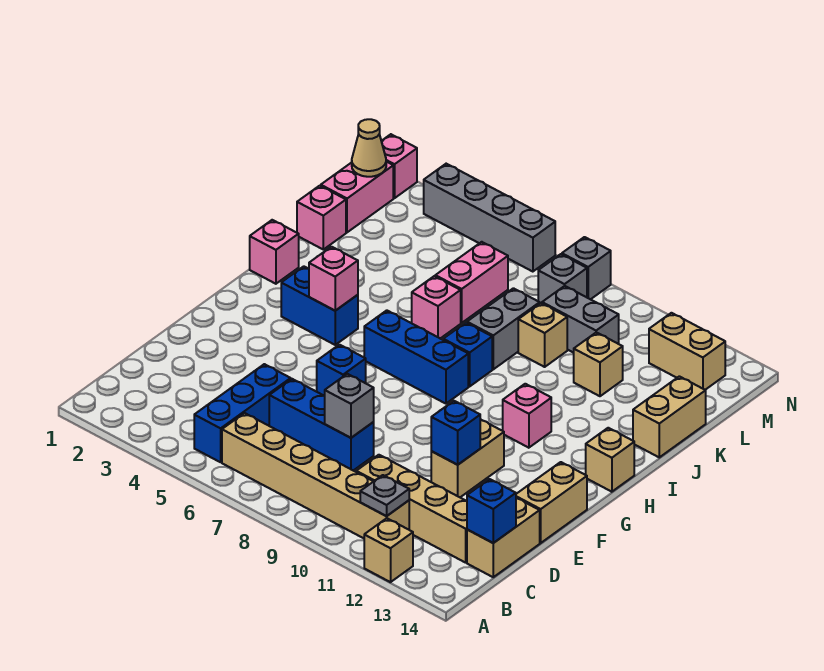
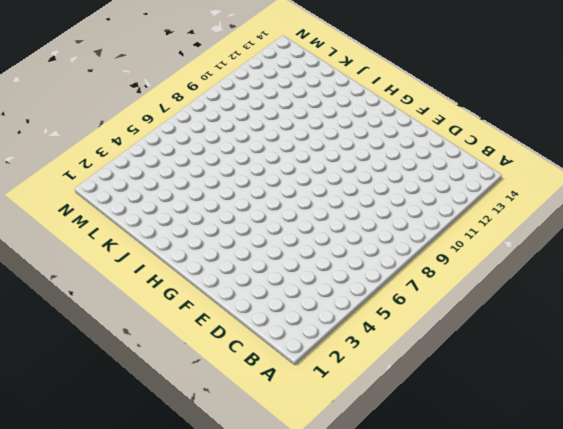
none -> tan brick A12 level 1
none -> blue brick B5:D5 level 1
none -> tan brick B6:B11 level 1
none -> tan brick C10:C13 level 1

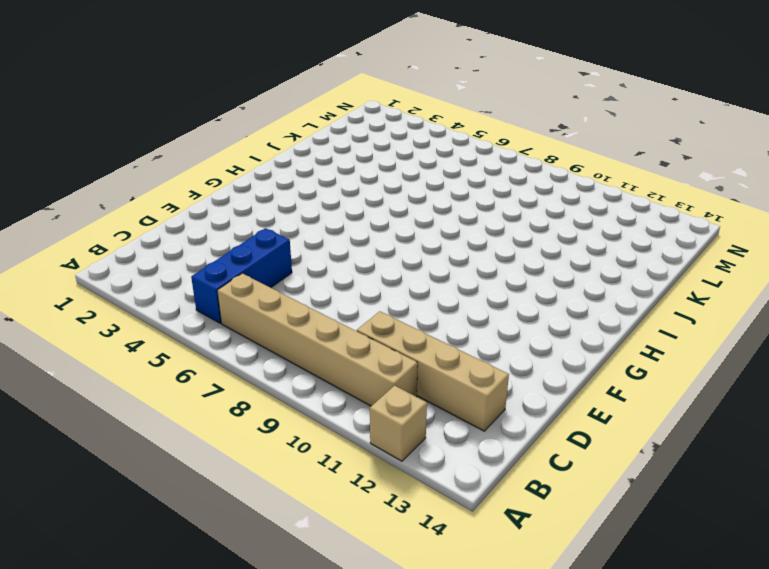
none -> tan brick C14:D14 level 1
none -> blue brick D6:D8 level 1
none -> tan brick E11:F11 level 1
none -> tan brick E14:F14 level 1

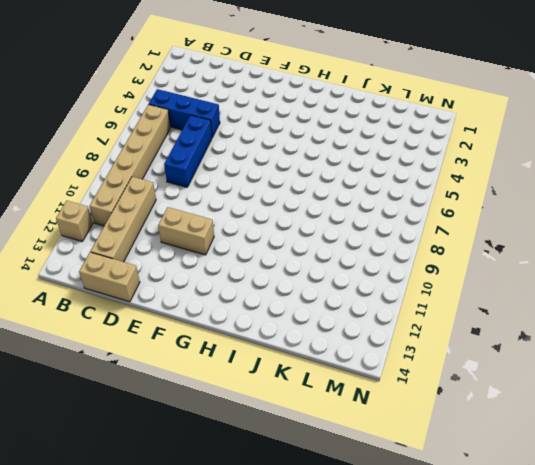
none -> tan brick E14:F14 level 1
none -> blue brick F6 level 1
none -> blue brick H3:H4 level 1
none -> blue brick H6:H8 level 1

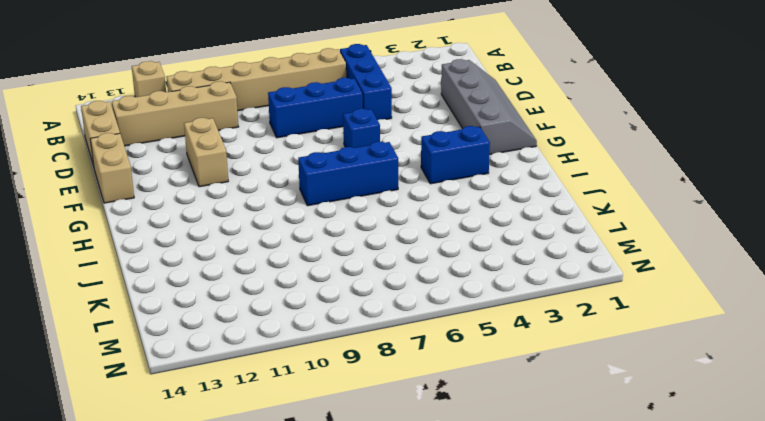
grey slope D1:G2 level 1 top 2 -> none
none -> pink brick H11 level 1
none -> tan brick H14 level 1
none -> pink brick I1 level 1
none -> blue brick I8 level 1

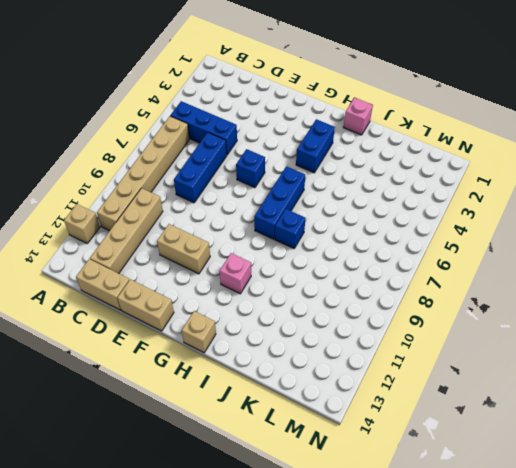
none -> pink brick J6 level 1
none -> grey brick J8:K8 level 1
none -> tan brick J14:K14 level 1
none -> pink brick K1 level 1

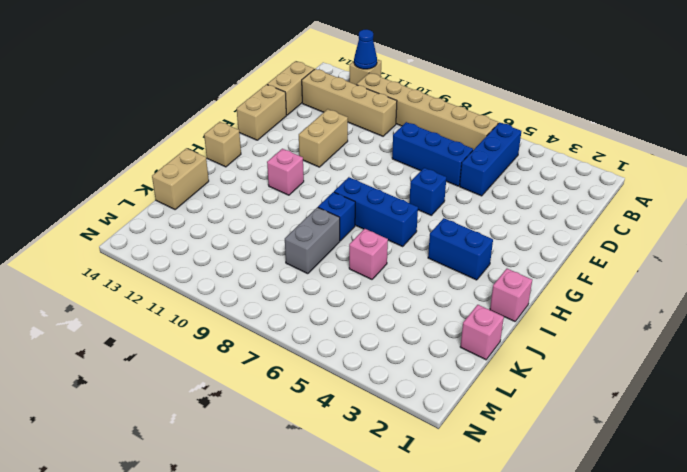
blue cone A12 level 2 -> none
none -> pink brick K6:L6 level 1
none -> tan brick K9 level 1
none -> tan brick K11 level 1
none -> pink brick L1:M1 level 1

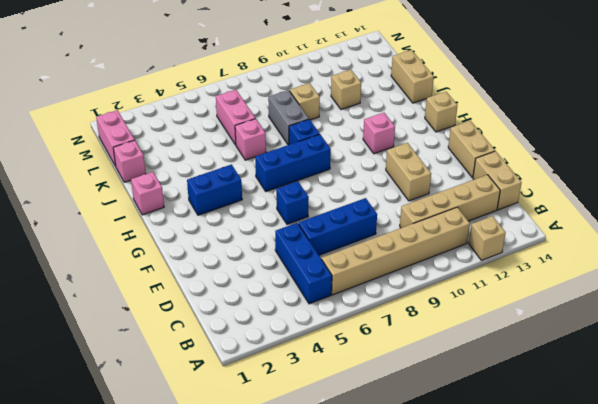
none -> grey brick L9:L10 level 1
none -> grey brick M8 level 1
none -> tan brick M12:M13 level 1
none -> pink brick N1 level 1

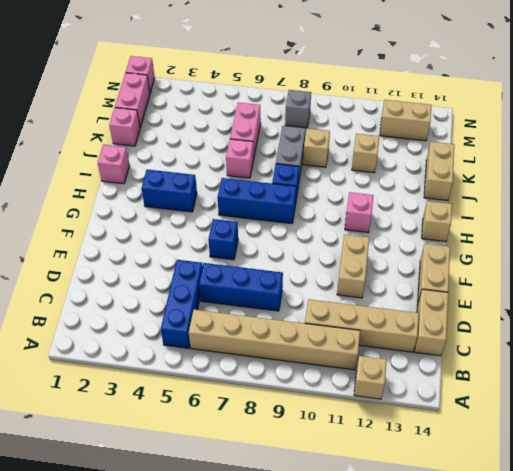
none -> grey brick L9:L10 level 1
none -> grey brick N3:N6 level 1
none -> grey brick N8 level 1
none -> grey plate B11 level 2

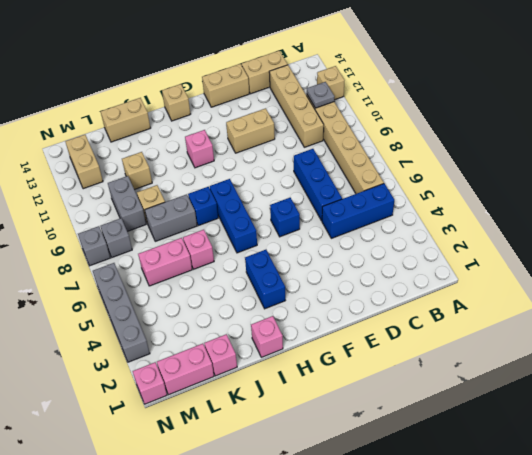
none -> blue brick C14 level 2
none -> grey brick D8 level 2
none -> blue brick E11 level 2
none -> pink brick H4 level 2

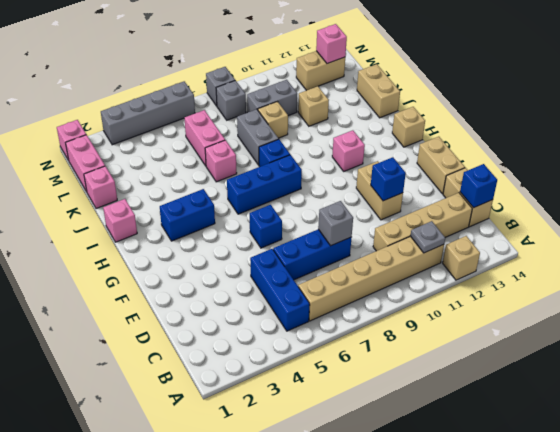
pink brick M13 level 2 -> pink brick H4 level 2
none -> tan cone M1 level 2

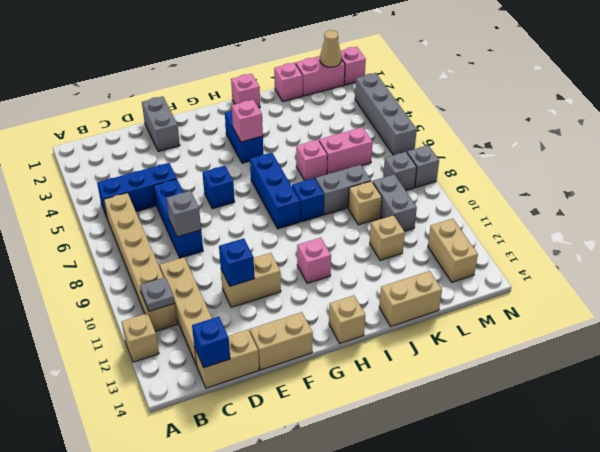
grey brick E1:E2 level 1 -> none

